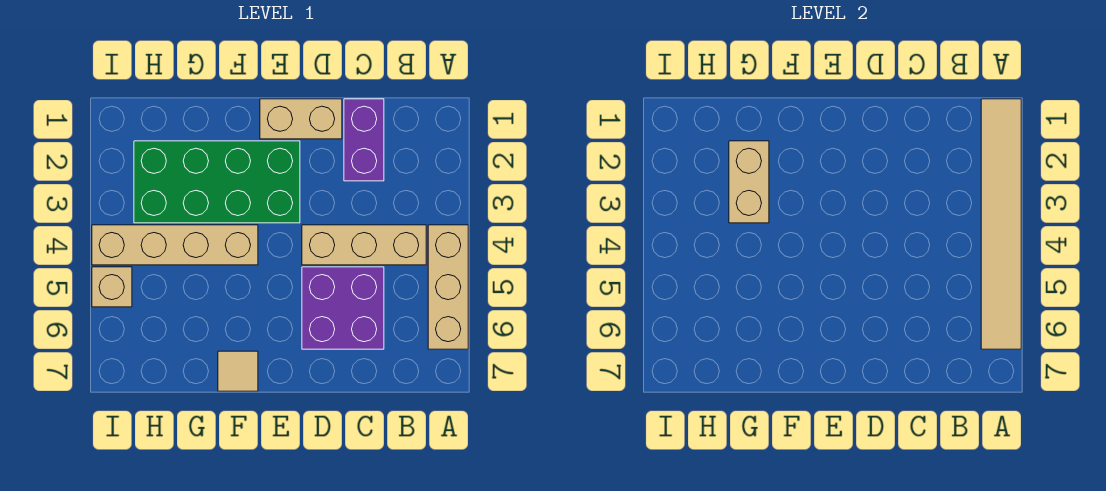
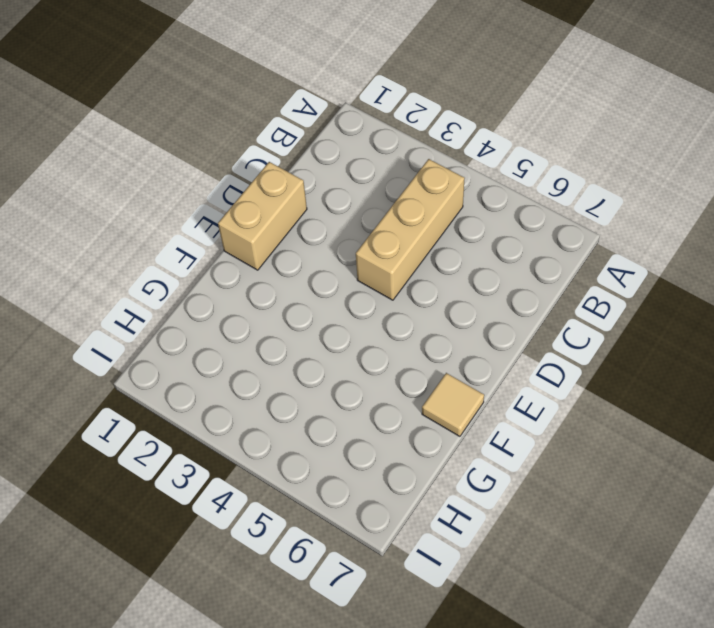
none -> tan brick A4:A6 level 1
none -> purple brick C1:C2 level 1

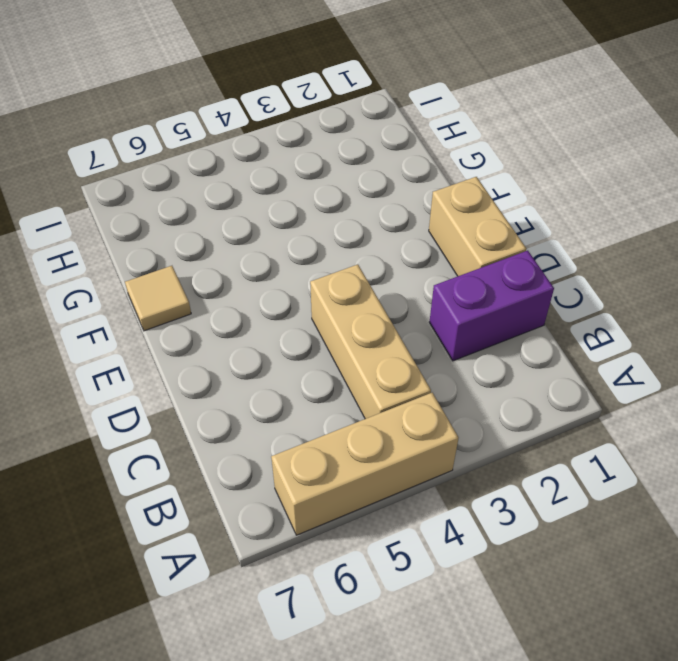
none -> purple brick C5:D6 level 1
none -> green brick E2:H3 level 1

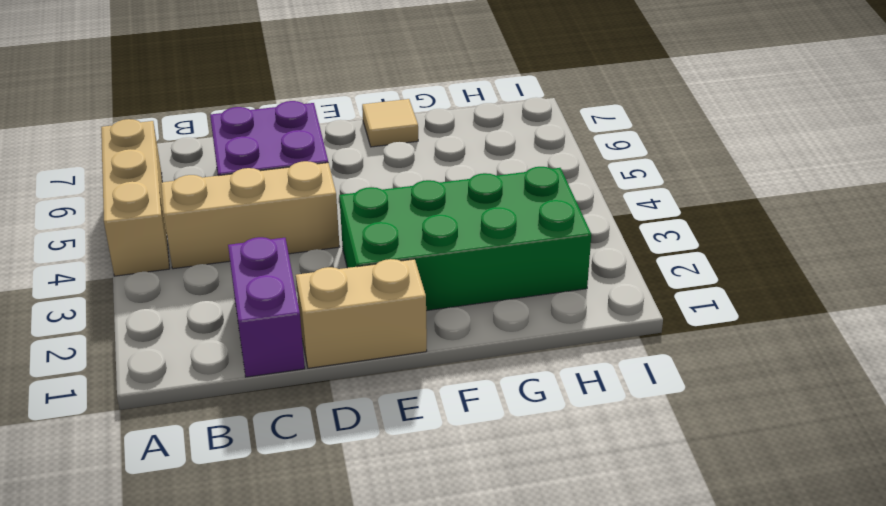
none -> tan brick F4:I4 level 1
none -> tan brick I5 level 1

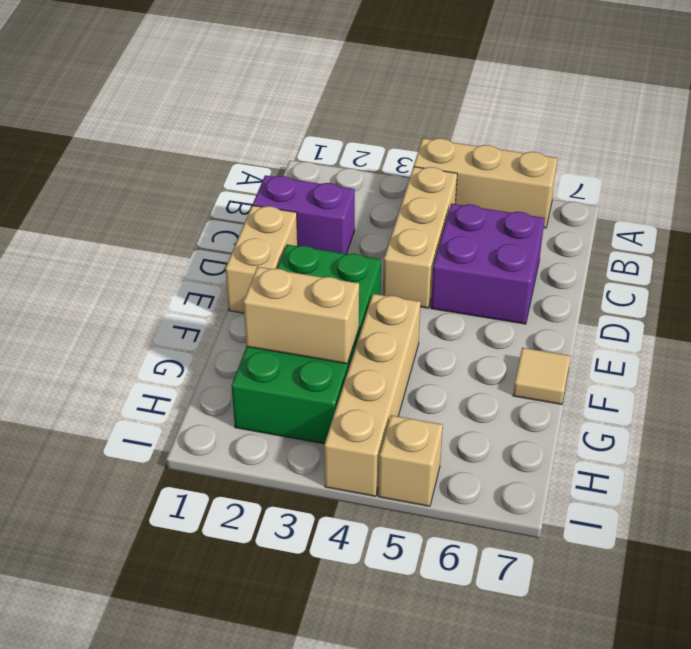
none -> tan tile A1:A6 level 2

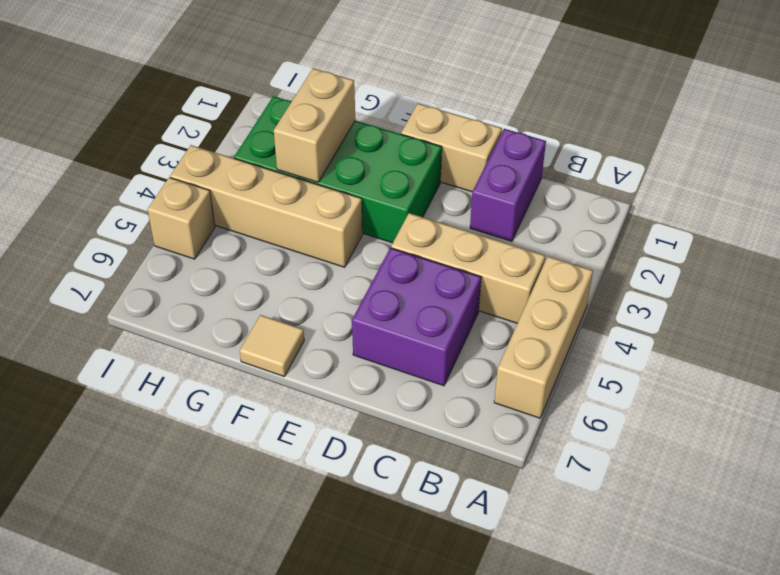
none -> tan tile A1:A6 level 2

